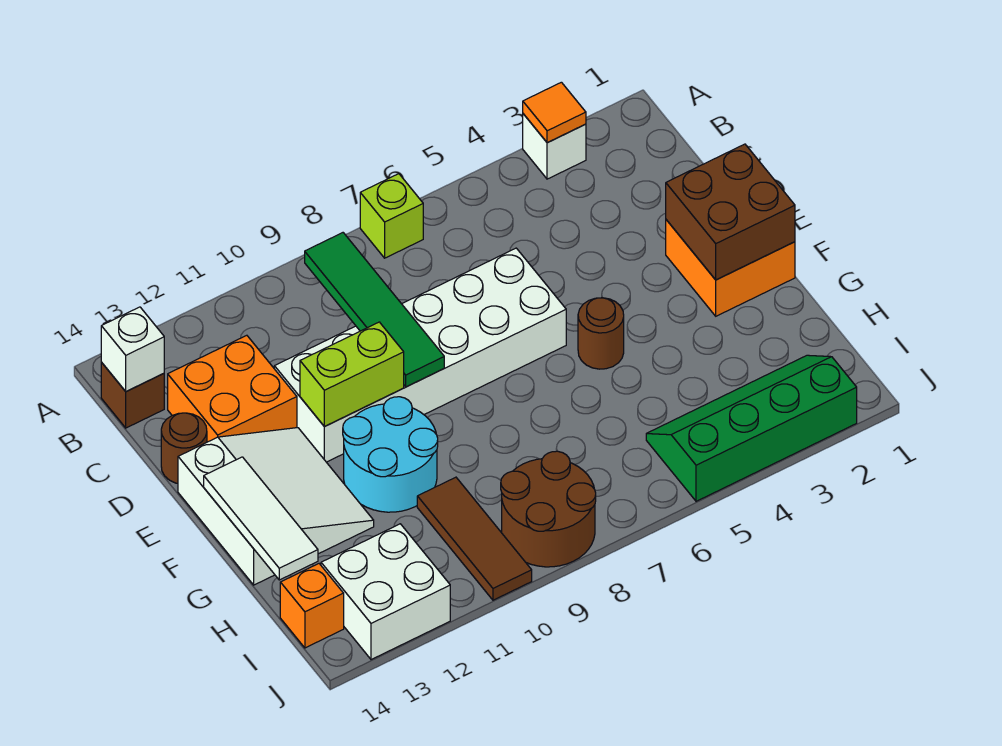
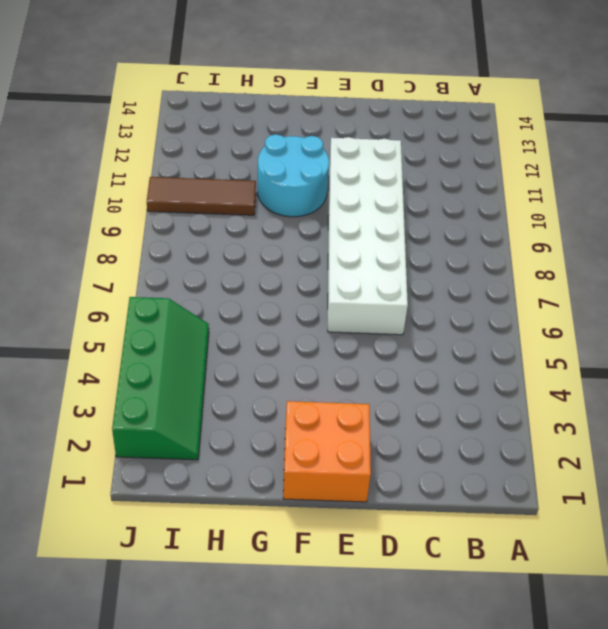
none -> white brick A3 level 1
none -> lime brick A7 level 1
none -> brown brick B14 level 1

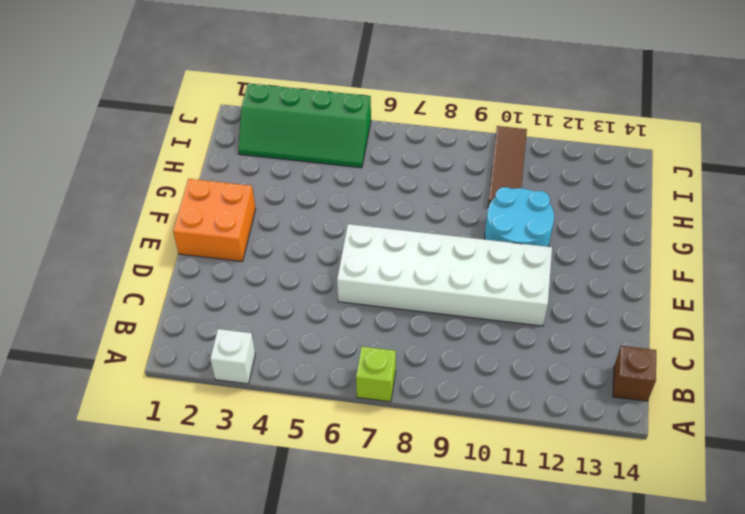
none -> orange brick C12:D13 level 1
none -> brown round brick D14 level 1
none -> white slope E12:G14 level 1 top 14

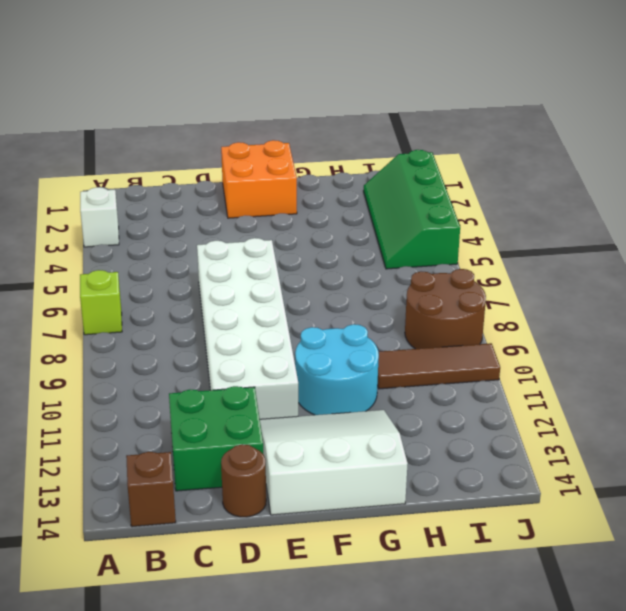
green brick C12:D13 level 1 -> orange brick C12:D13 level 1
none -> brown round brick F5 level 1
none -> white brick I12:J13 level 1
none -> orange brick I14 level 1

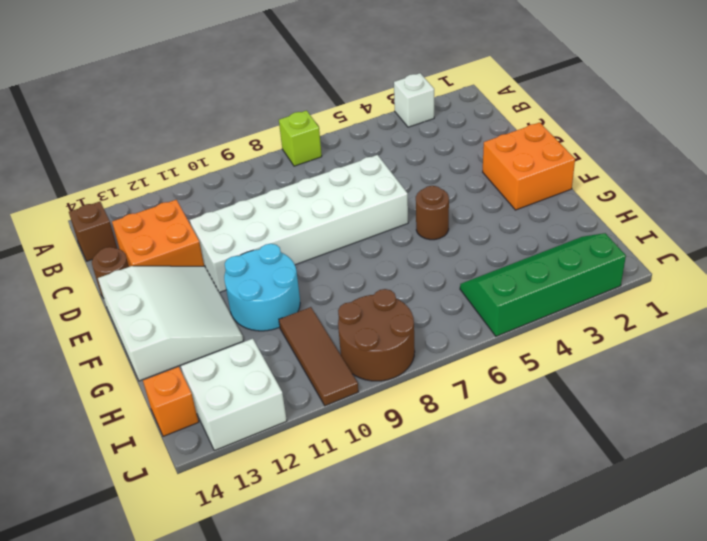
none -> orange tile A3 level 2
none -> green tile B9:E9 level 2
none -> white brick B14 level 2

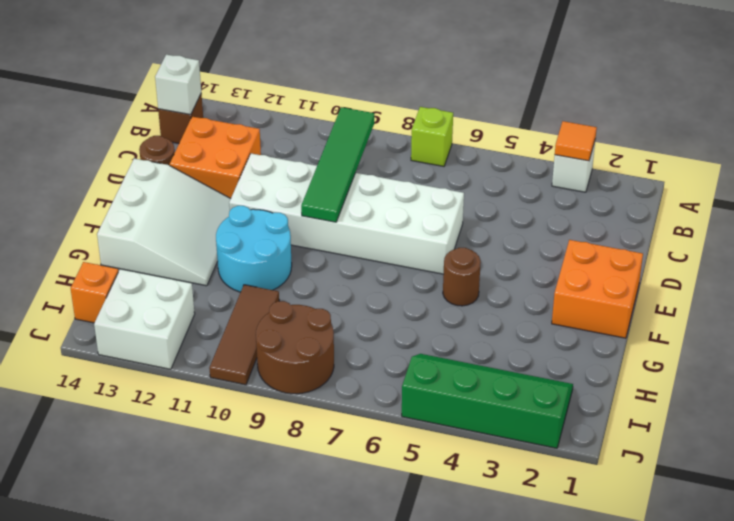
none -> brown brick E1:F2 level 2
none -> lime brick E10:E11 level 2
none -> white tile F14:H14 level 2

